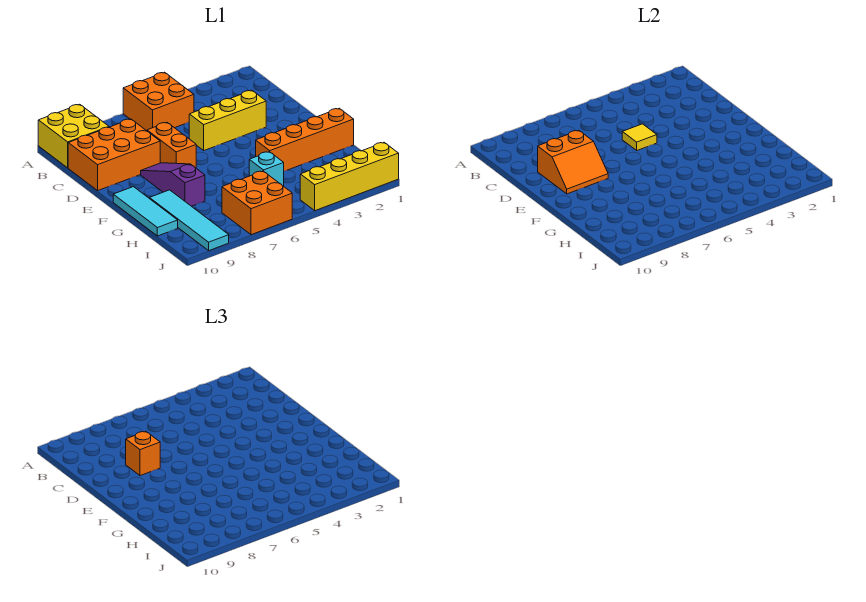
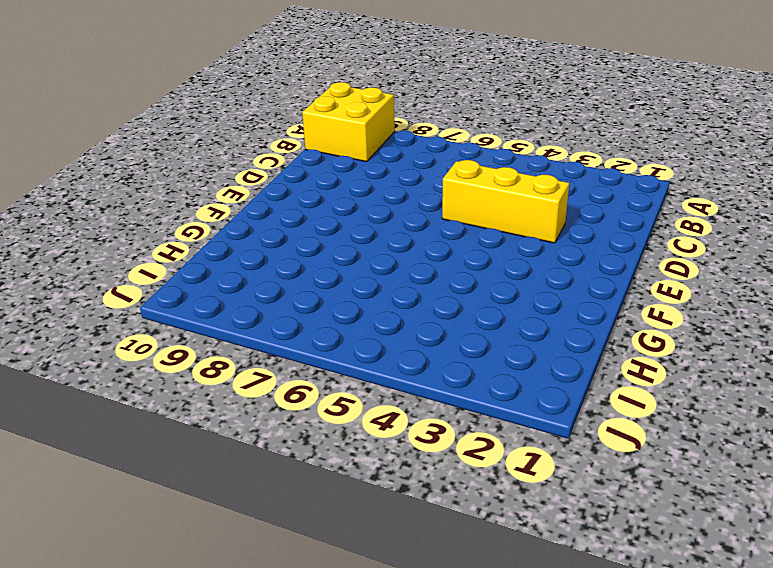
none -> orange brick A5:B6 level 1
none -> orange brick C8:D10 level 1
none -> orange brick D7:E7 level 1

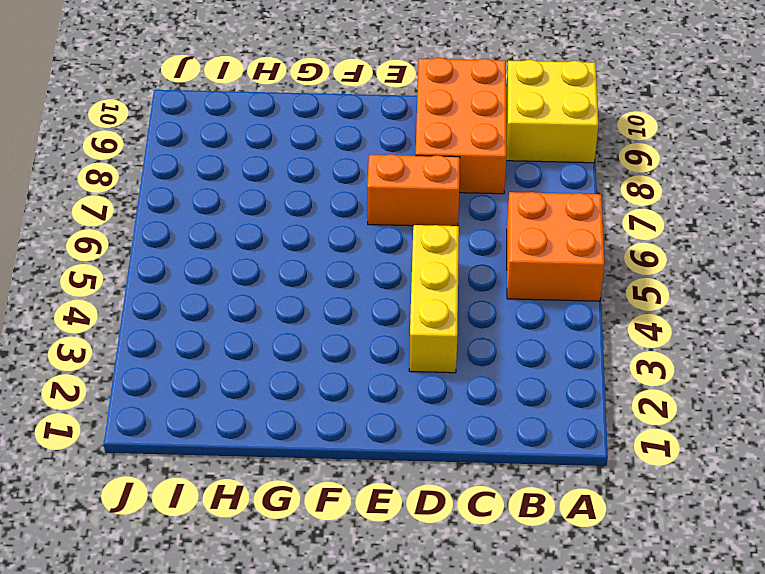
none -> purple slope E8:G8 level 1 top G
none -> cyan tile F10:H10 level 1
none -> orange brick G1:G4 level 1

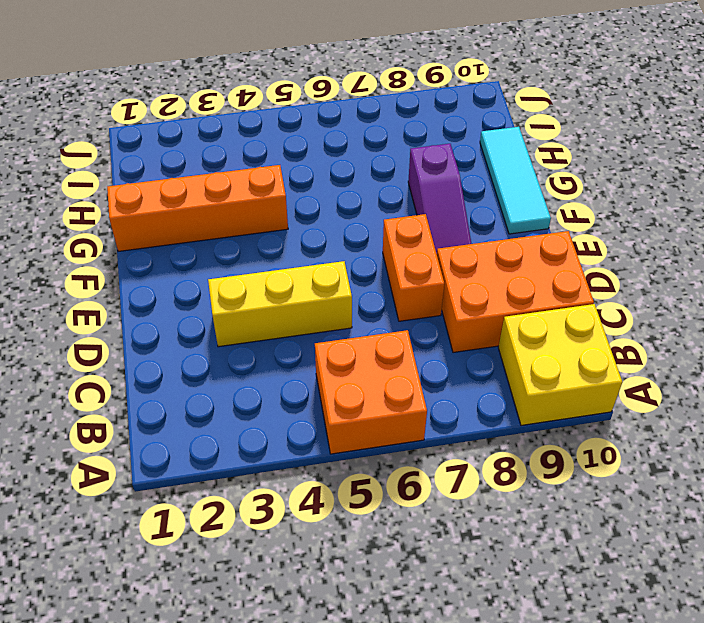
none -> cyan tile G9:J9 level 1
none -> cyan brick H5 level 1
none -> orange brick I6:J7 level 1

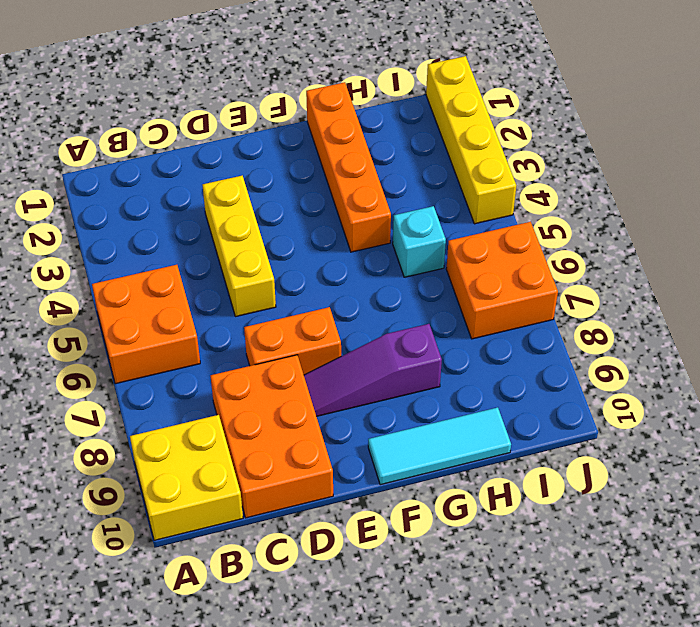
none -> cyan tile G9:J9 level 1
none -> yellow tile D5 level 2
none -> orange slope D8:E9 level 2 top D

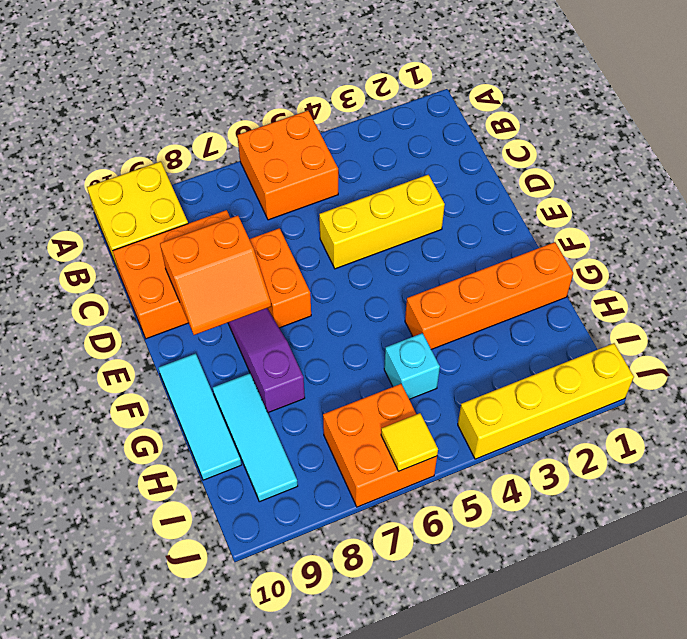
cyan tile G9:I9 level 1 -> cyan tile G9:J9 level 1
yellow tile J6 level 2 -> yellow tile D5 level 2
none -> orange brick D8 level 3

